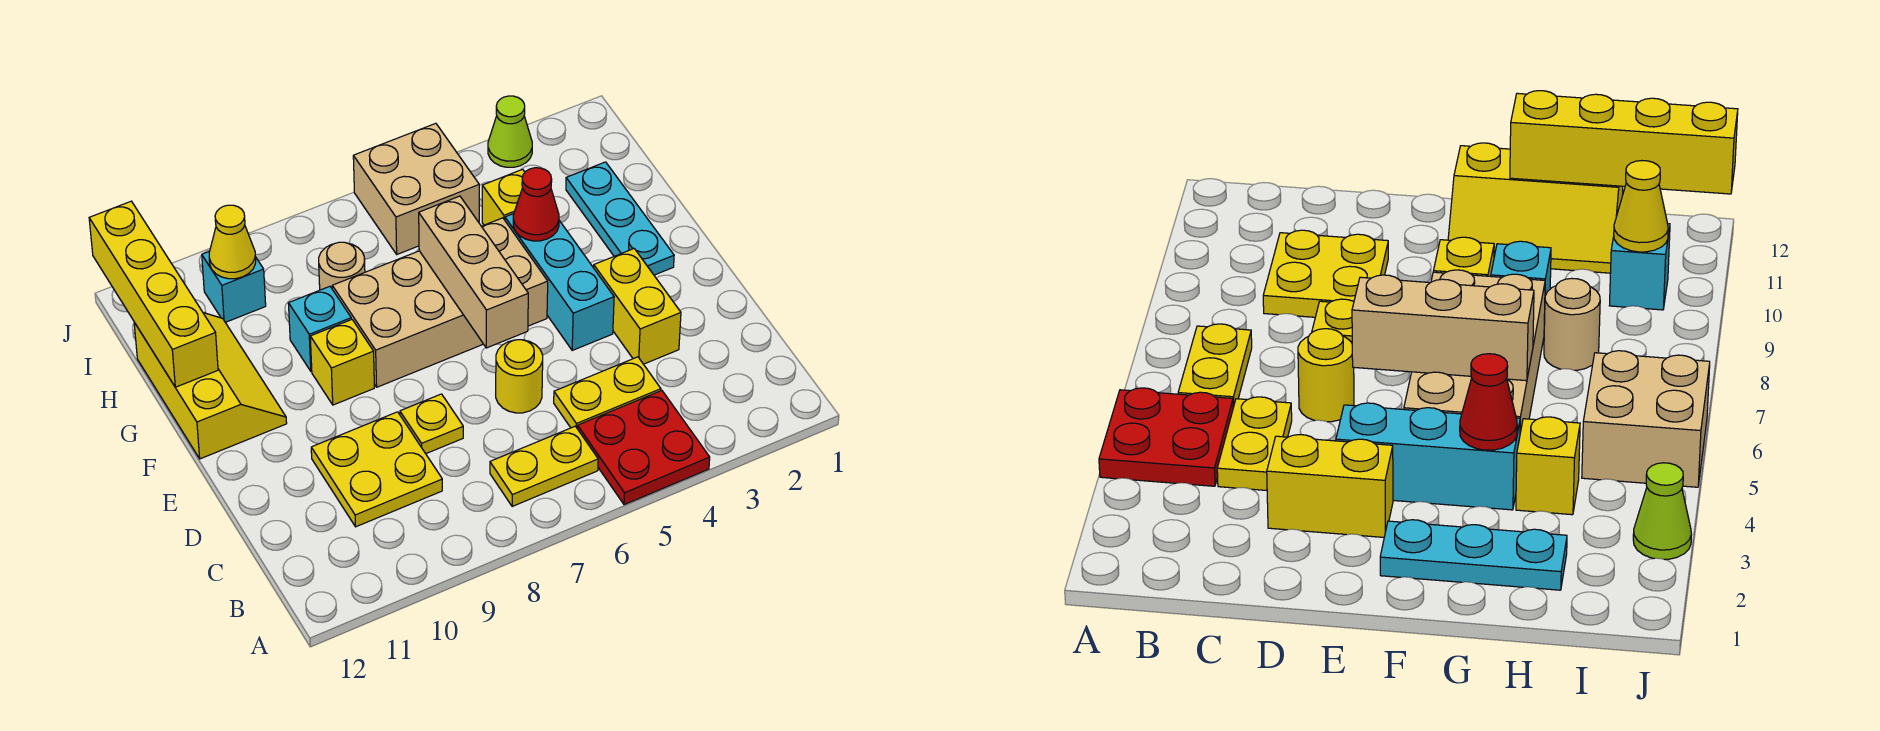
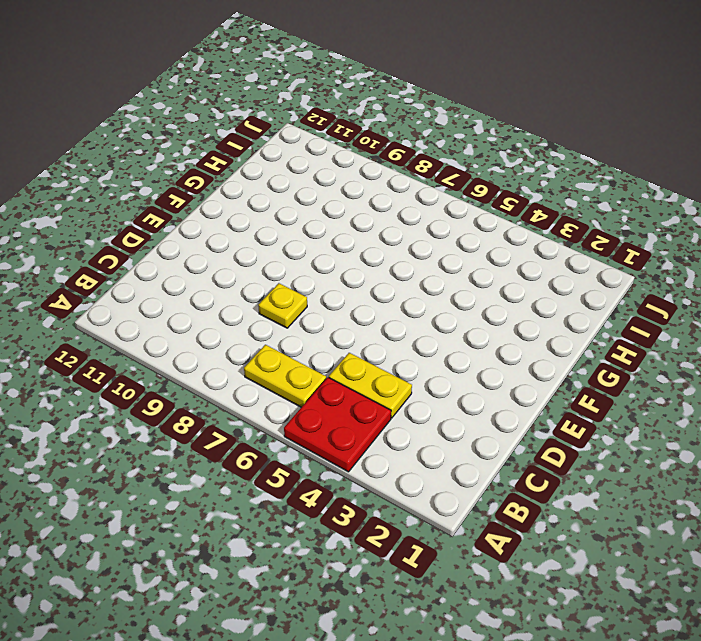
none -> yellow plate C9:D10 level 1
none -> yellow brick D3:E3 level 1
none -> yellow round brick D6 level 1

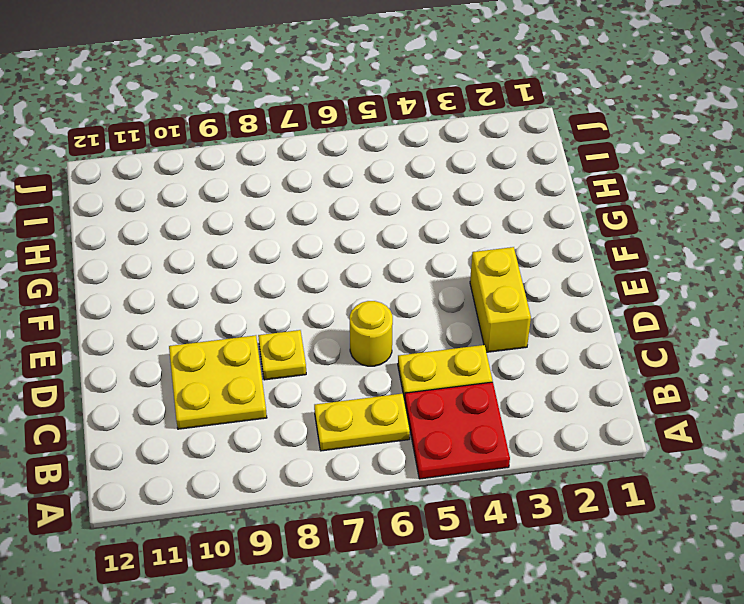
none -> cyan brick E4:G4 level 1
none -> cyan plate F2:H2 level 1
none -> tan brick F5:G8 level 1

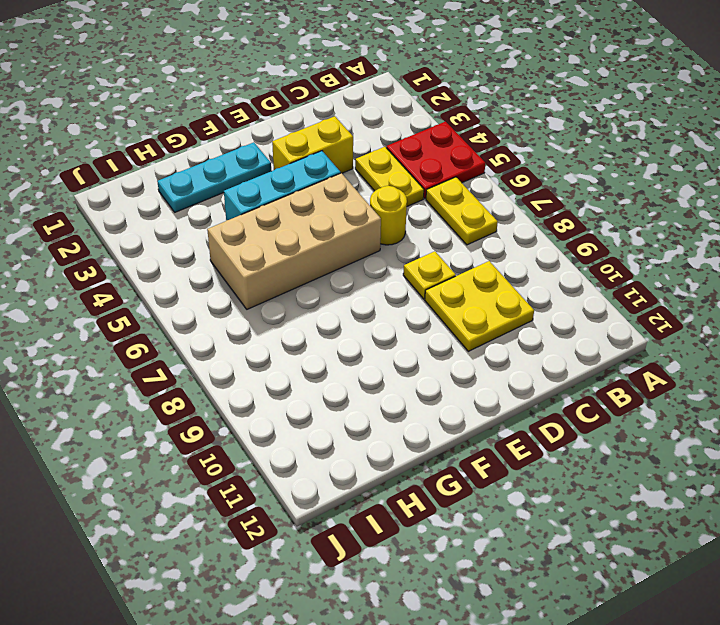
tan brick E5:H6 level 1 -> tan brick F5:G8 level 1
none -> yellow brick F9 level 1
none -> yellow slope F11:H12 level 1 top 12
none -> cyan brick G9 level 1

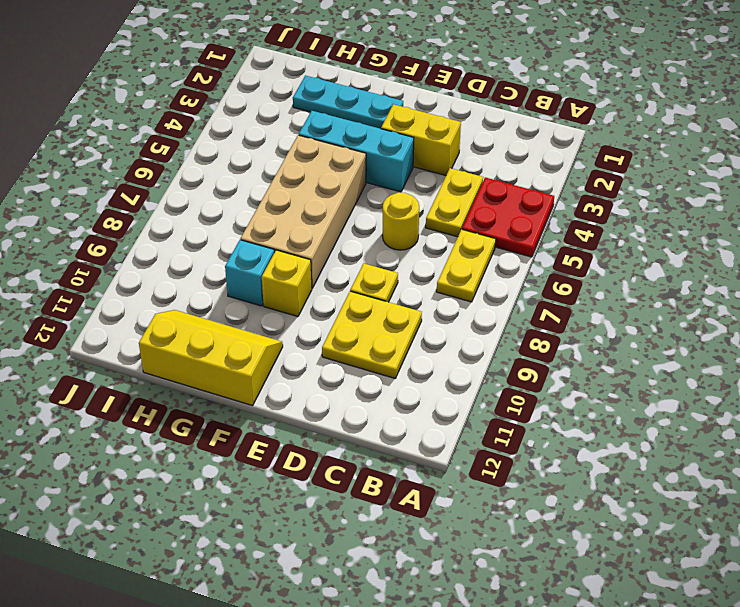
none -> yellow brick H4 level 1
none -> tan round brick H8 level 1
none -> tan brick I5:J6 level 1

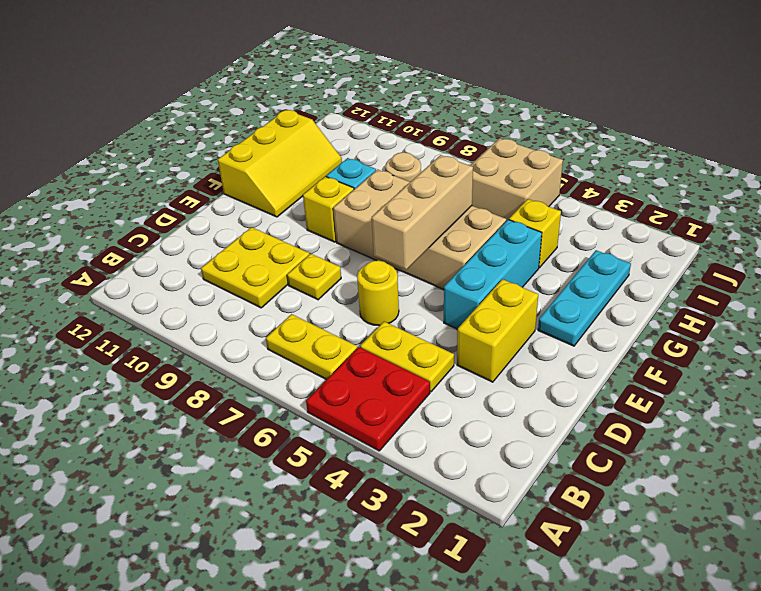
none -> cyan brick I10 level 1
none -> lime cone J3 level 1
none -> red cone G4 level 2

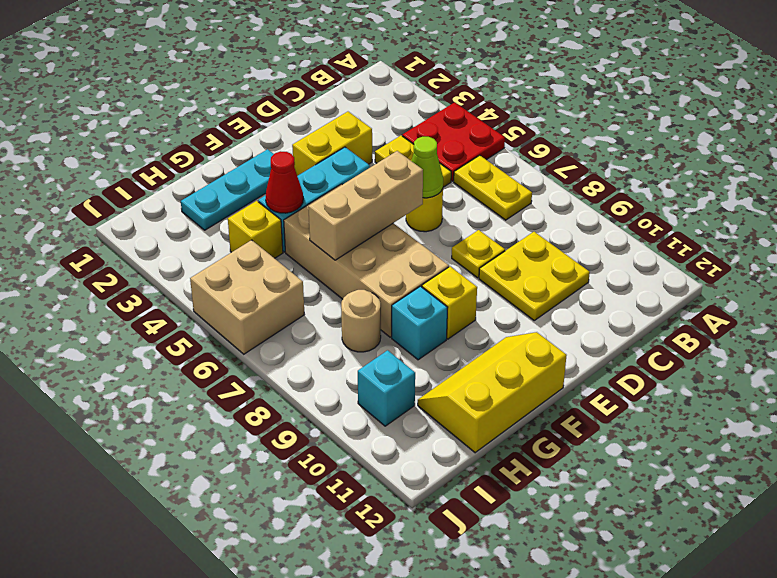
lime cone D6 level 2 -> lime cone J3 level 1
none -> yellow brick G12:J12 level 2
none -> yellow cone I10 level 2

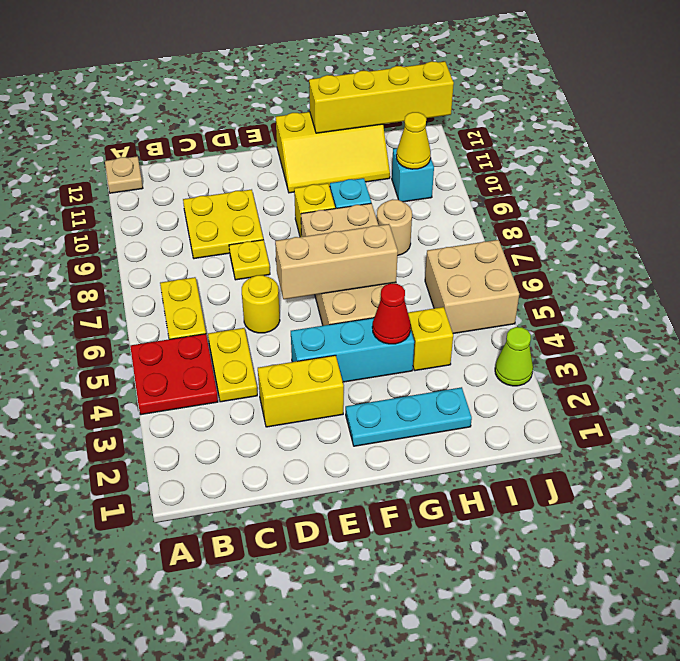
tan plate A12 level 1 -> none

